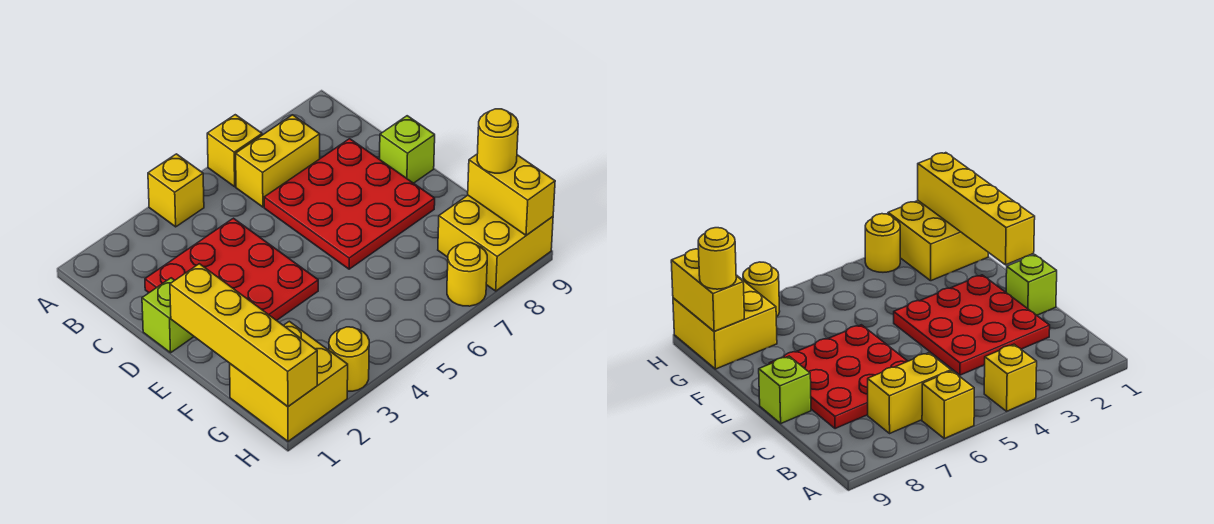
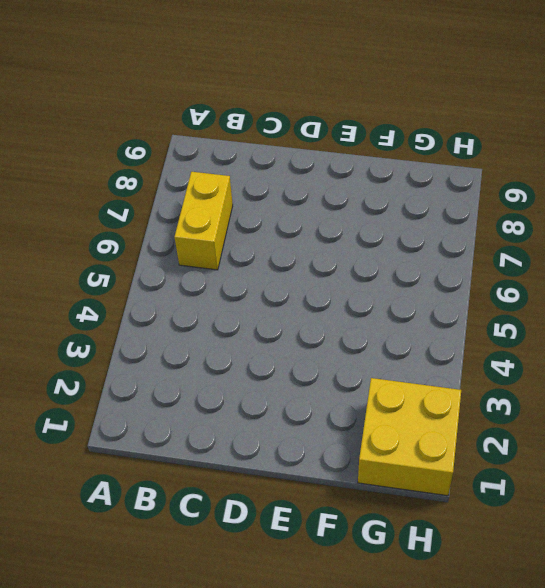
none -> yellow brick A4 level 1
none -> yellow brick A6 level 1
none -> red plate C2:E4 level 1

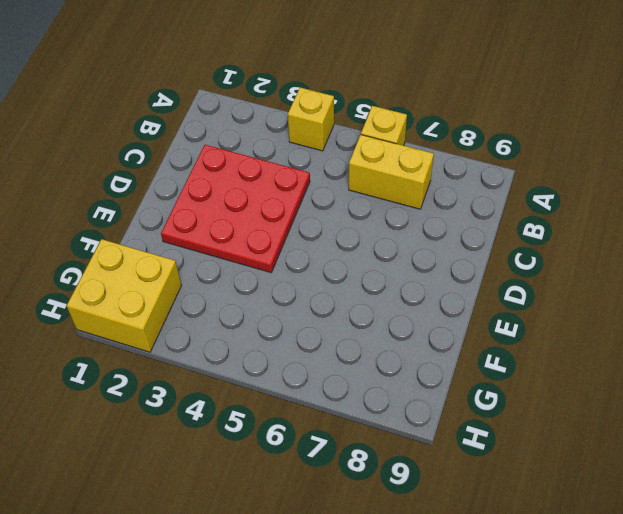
none -> red plate C6:E8 level 1
none -> lime brick D1 level 1
none -> lime brick D9 level 1

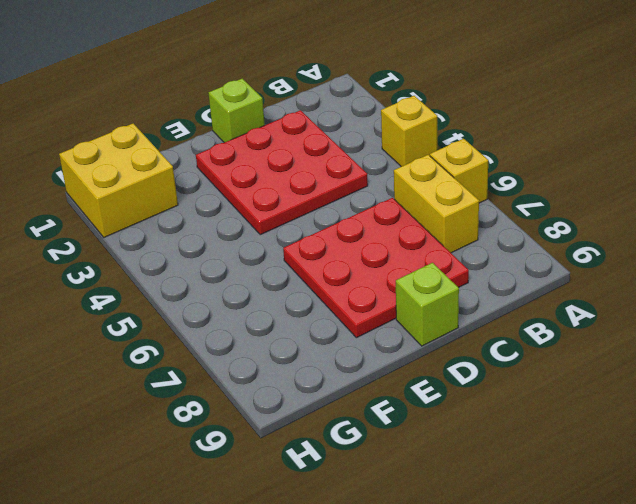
none -> yellow brick G8:H9 level 1
none -> yellow round brick H3 level 1
none -> yellow round brick H7 level 1

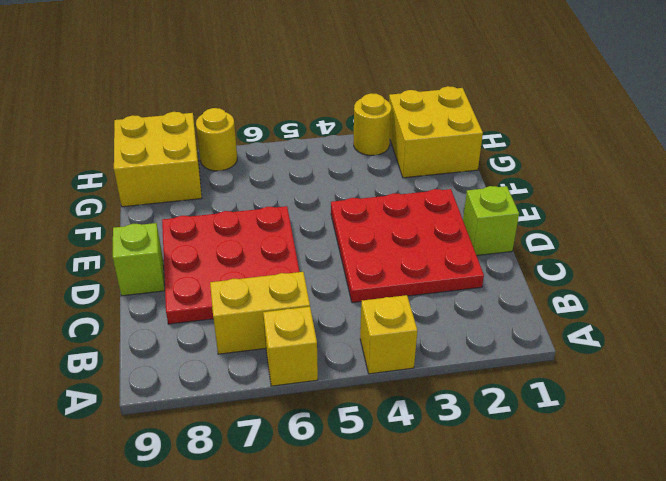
none -> yellow brick E1:H1 level 2
none -> yellow brick G9:H9 level 2
none -> yellow round brick G9 level 3

